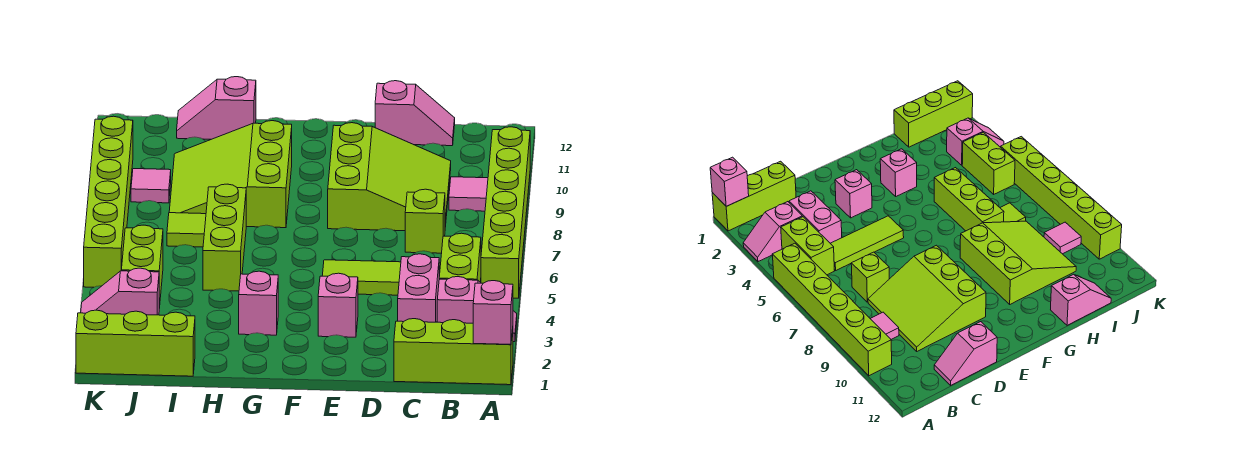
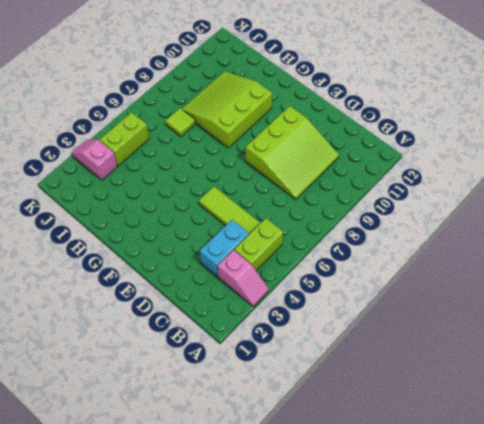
cyan brick C3:C4 level 1 -> pink brick C3:C4 level 1
none -> lime brick A1:C1 level 1
none -> lime brick A5:A10 level 1
none -> pink tile B9 level 1

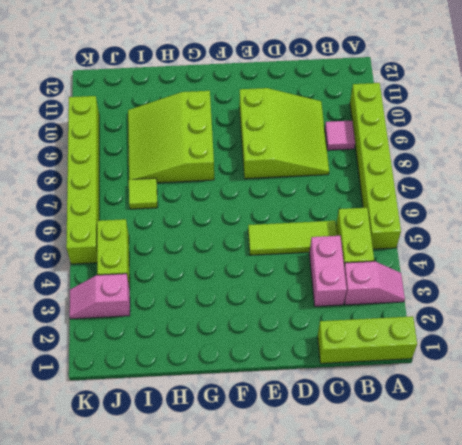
none -> lime brick C7 level 1
none -> pink slope C12:D12 level 1 top D
none -> pink brick E3 level 1

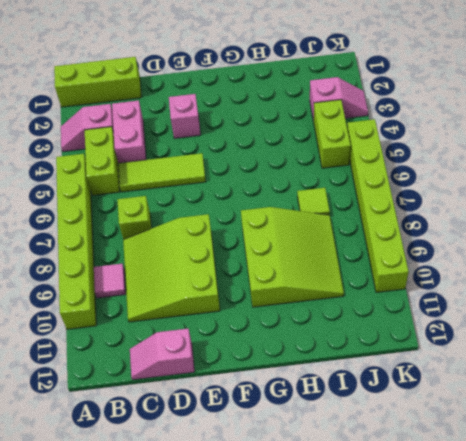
none -> pink brick G3 level 1
none -> lime brick H5:H7 level 1
none -> pink slope H12:I12 level 1 top H

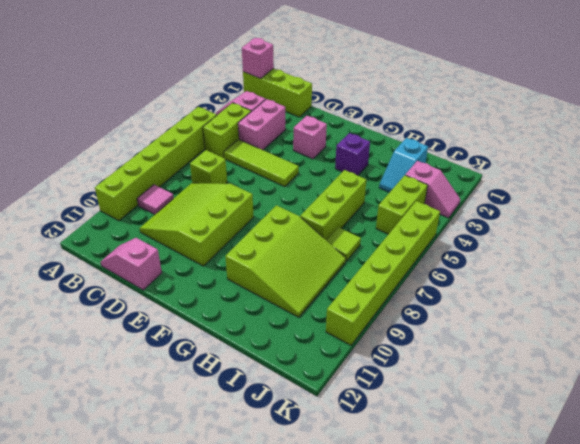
purple brick G3 level 1 -> pink brick G3 level 1
cyan slope I2:I3 level 1 top 2 -> none
none -> pink slope H12:I12 level 1 top H
none -> lime brick I1:K1 level 1
none -> pink tile J9 level 1

